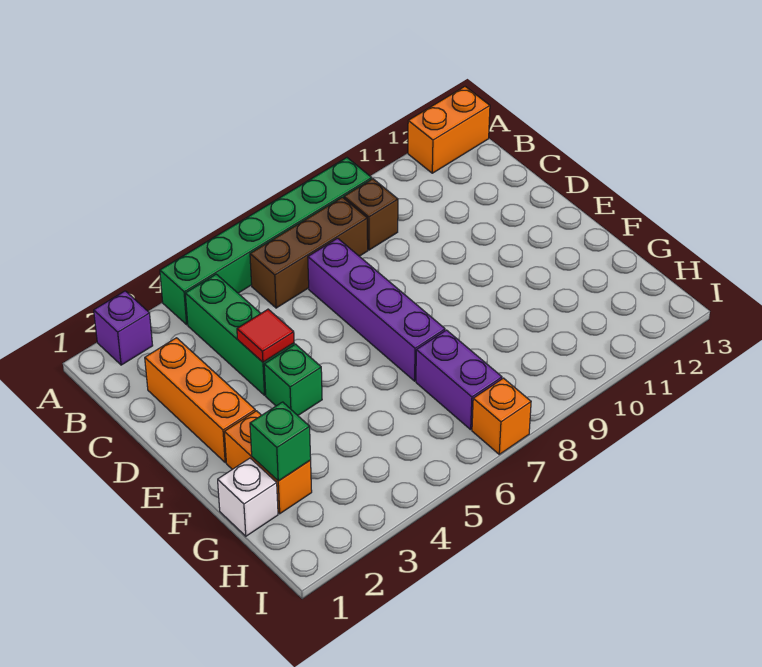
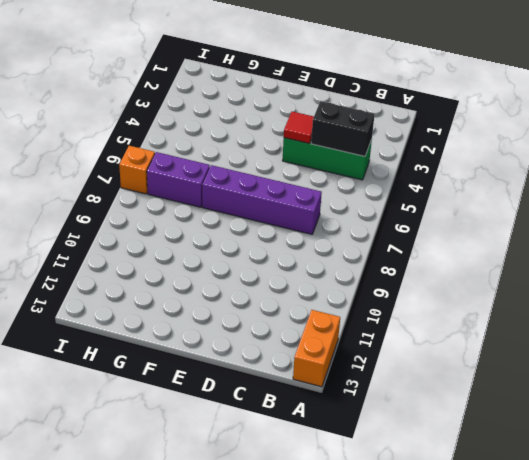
black brick B4:C4 level 2 -> none
none -> purple brick A2 level 1
none -> green brick A4:A9 level 1
none -> brown brick B6:B8 level 1

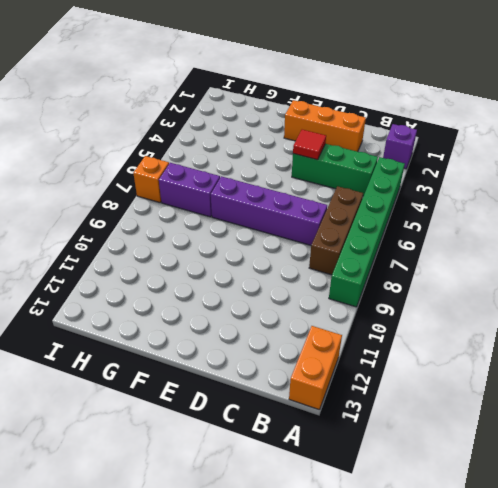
none -> brown brick B9 level 1
none -> green brick E4 level 1
none -> orange brick F2:G2 level 1

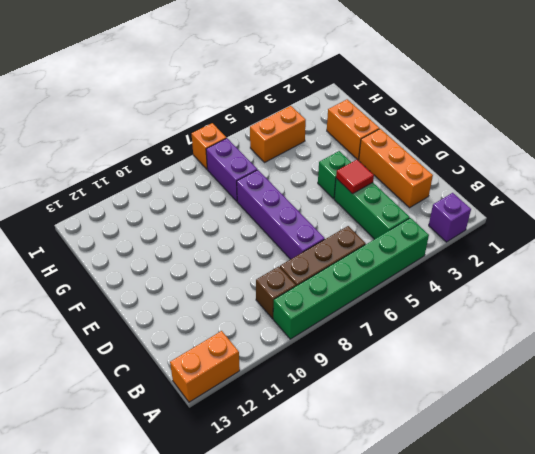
orange brick H4:H5 level 1 -> none
none -> white brick G1 level 1
none -> green brick G2 level 2

